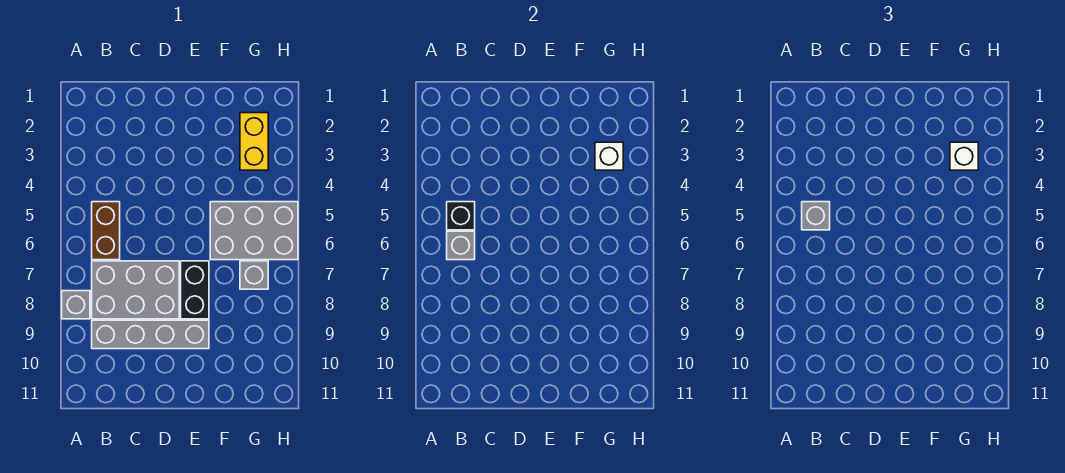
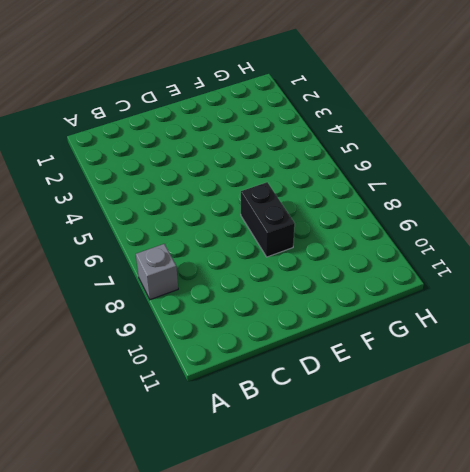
none -> brown brick B5:B6 level 1
none -> grey brick B7:D8 level 1
none -> grey brick B9:E9 level 1

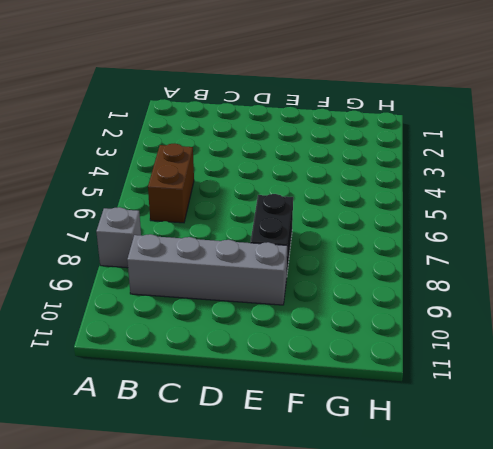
none -> grey brick B7:D8 level 1
none -> grey brick F5:H6 level 1
none -> yellow brick G2:G3 level 1

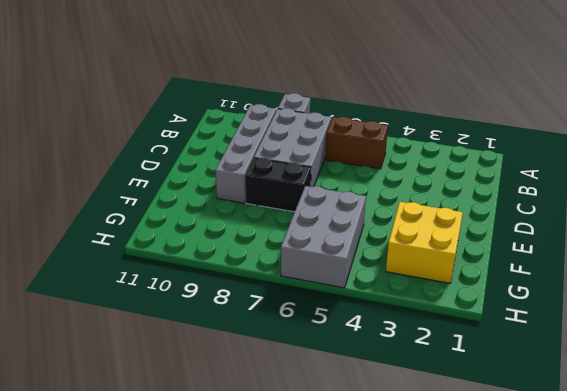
yellow brick F2:G3 level 1 -> yellow brick G2:G3 level 1
none -> grey brick G7 level 1
none -> black brick B5 level 2
none -> grey brick B6 level 2

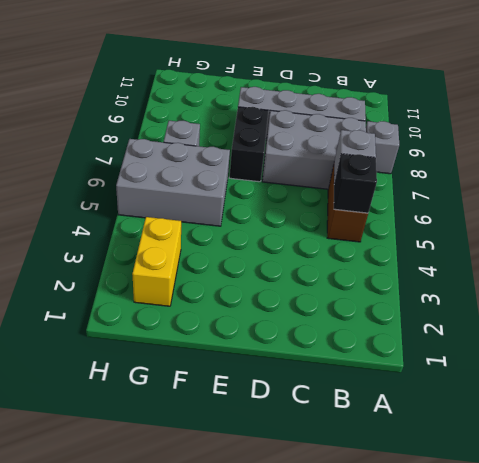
none -> white brick G3 level 2
none -> grey brick B5 level 3
none -> white brick G3 level 3

